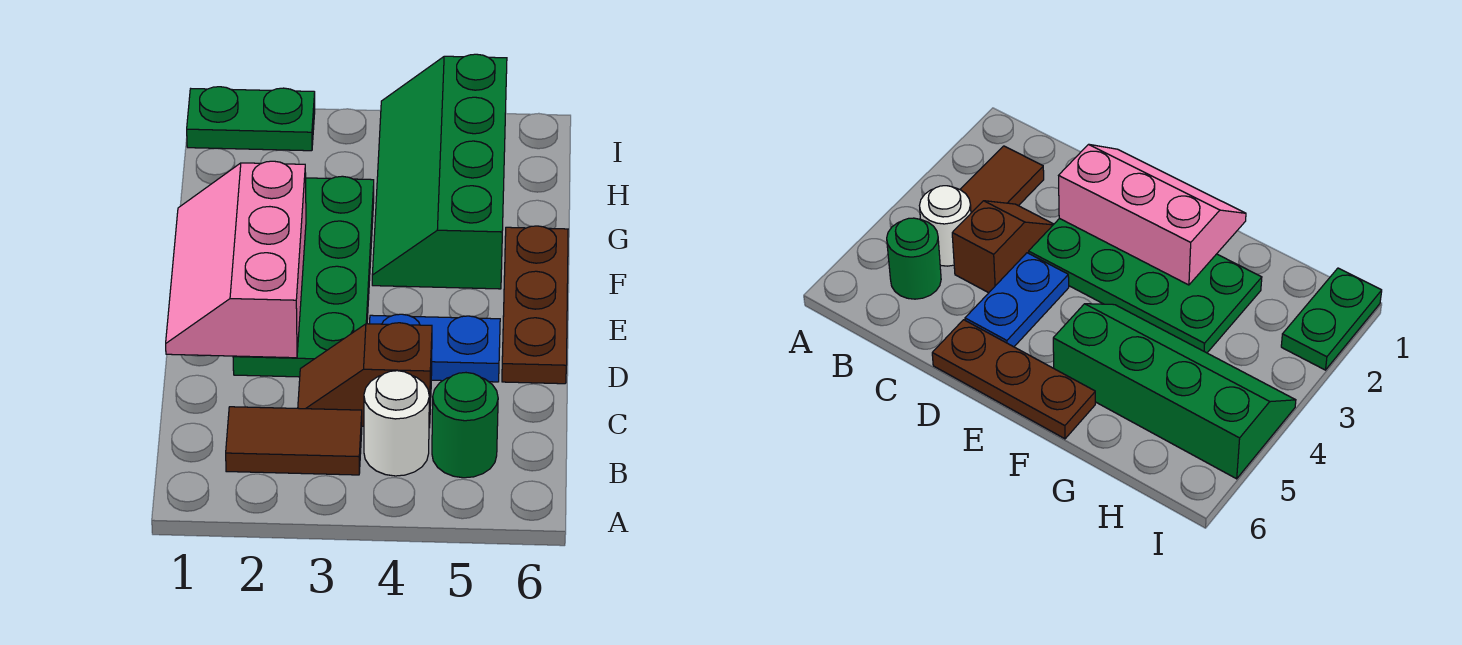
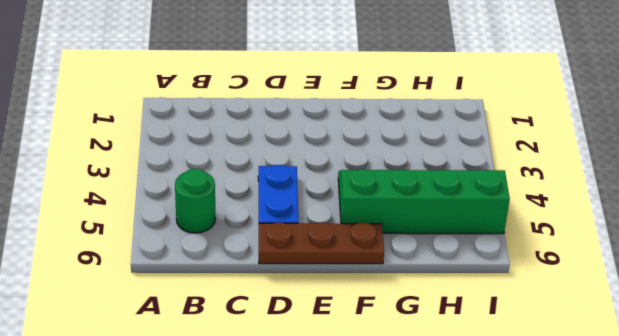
none -> brown tile B2:B3 level 1
none -> white round brick B4 level 1

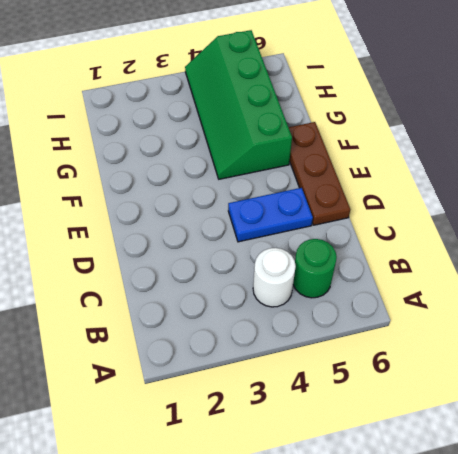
none -> brown tile B2:B3 level 1
none -> brown slope C3:C4 level 1 top 4

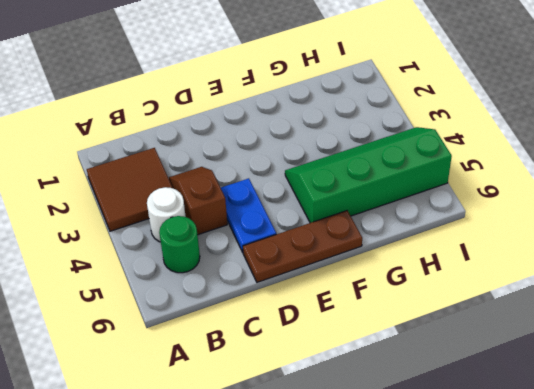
brown tile A2:B3 level 1 -> brown tile B2:B3 level 1
none -> green plate D2:G3 level 1
none -> green plate I1:I2 level 1

